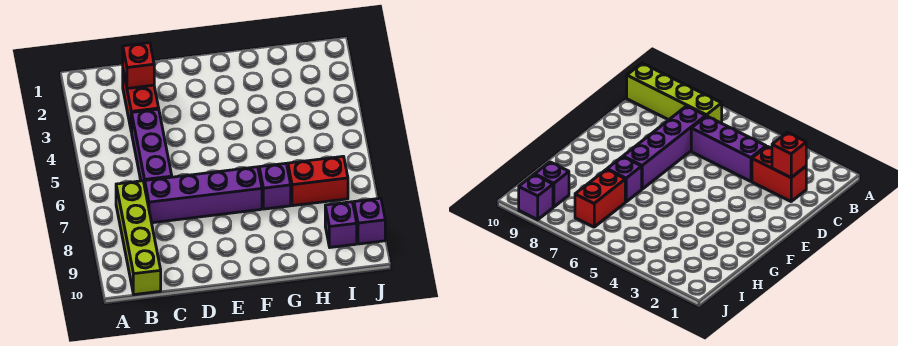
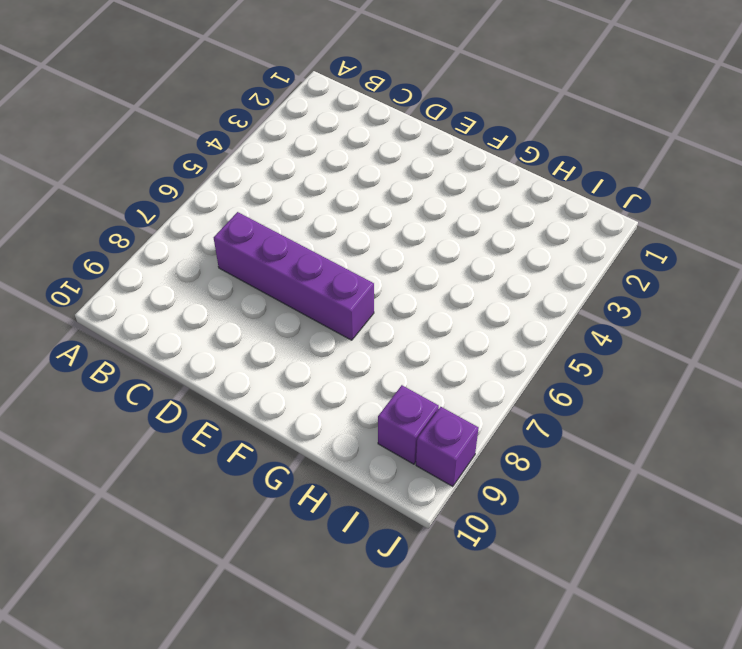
none -> lime brick B7:B10 level 1
none -> red brick C2:C3 level 1

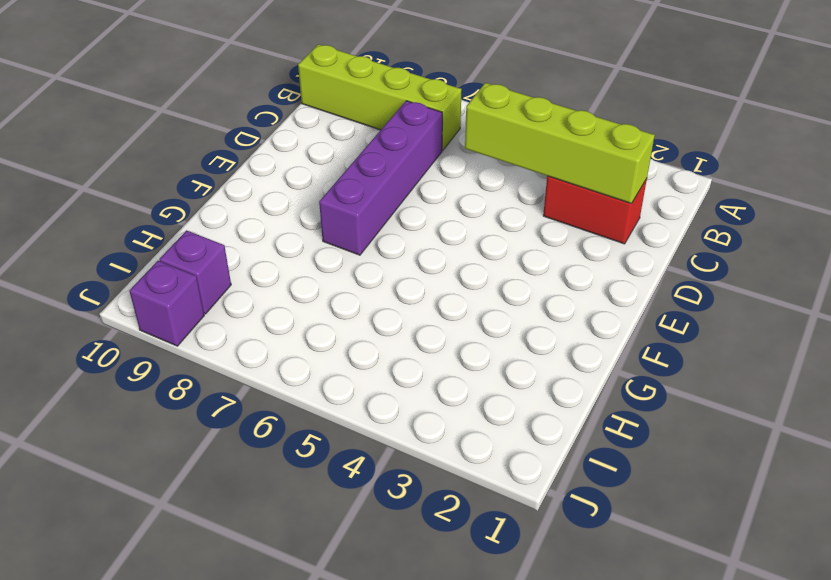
lime brick C2:C5 level 2 -> red brick C2 level 2
none -> purple brick C4:C6 level 1
none -> purple brick G7 level 1

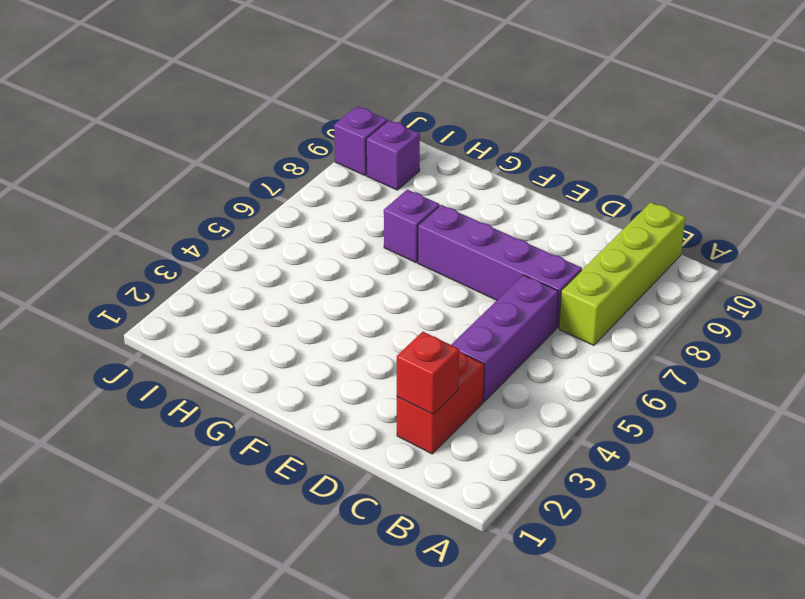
none -> red brick H7:I7 level 1

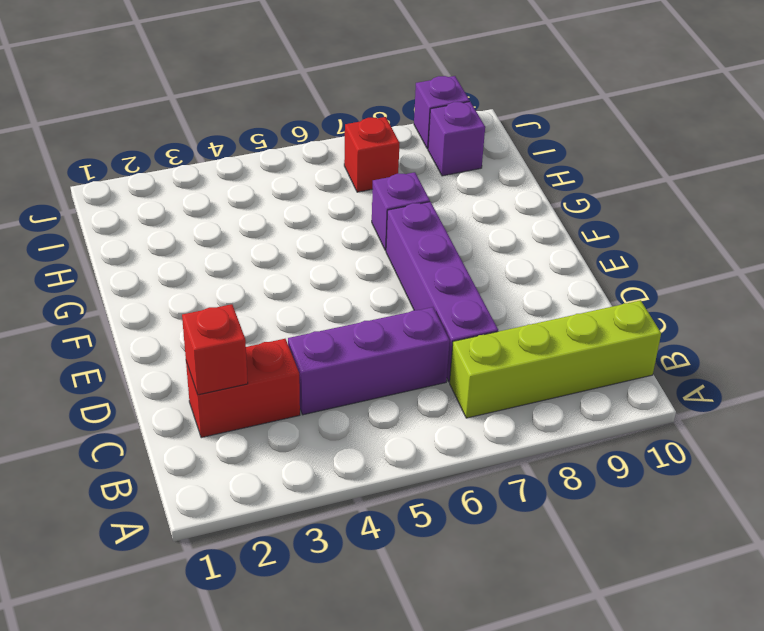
red brick I7 level 1 -> red brick H7:I7 level 1

